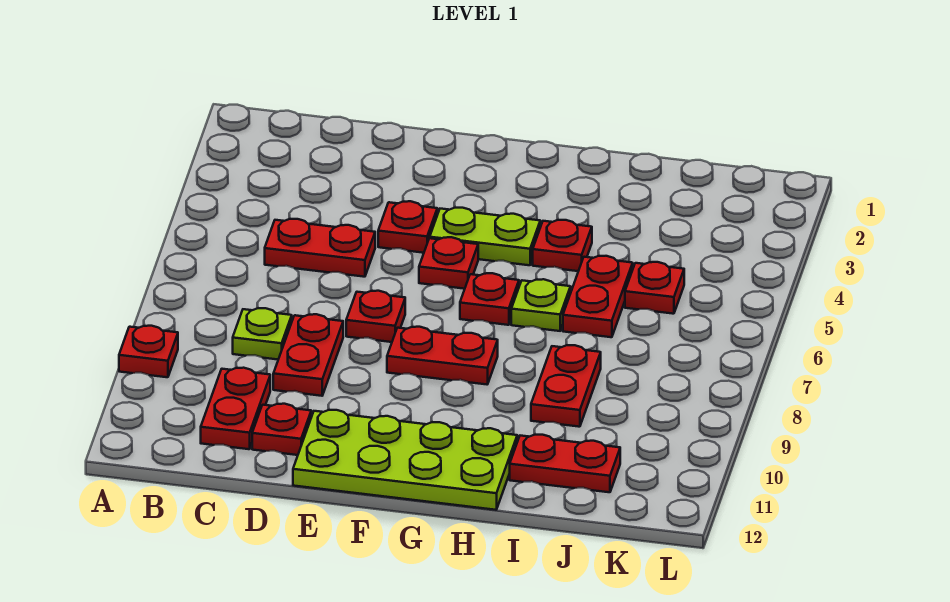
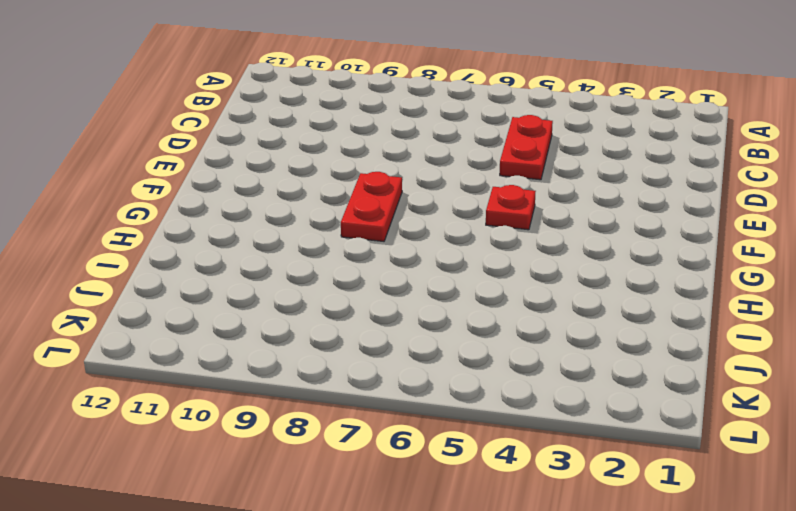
none -> red plate A9 level 1
none -> lime plate C8 level 1
none -> red plate C10:C11 level 1

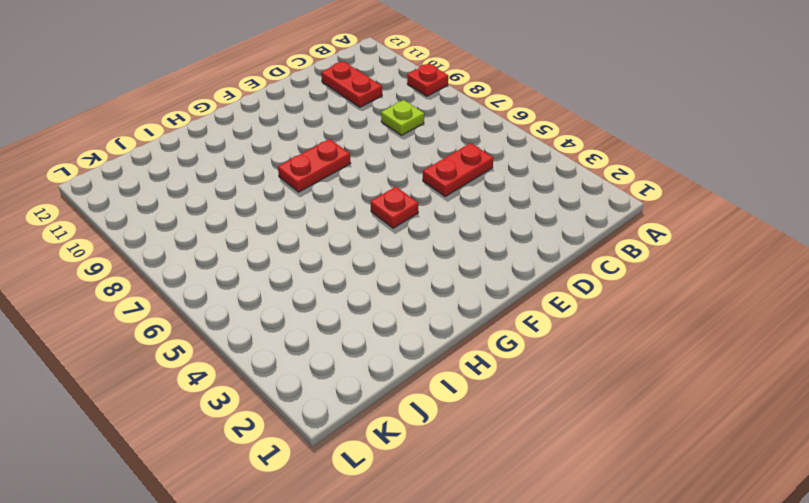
none -> red plate D8:D9 level 1
none -> red plate D11 level 1
none -> red plate E4 level 1

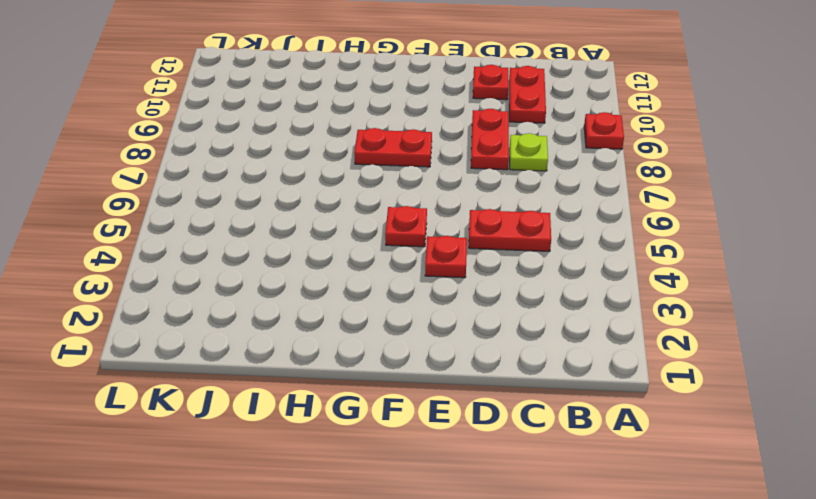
none -> red plate E7 level 1
none -> lime plate E11:H12 level 1
none -> lime plate F4:G4 level 1

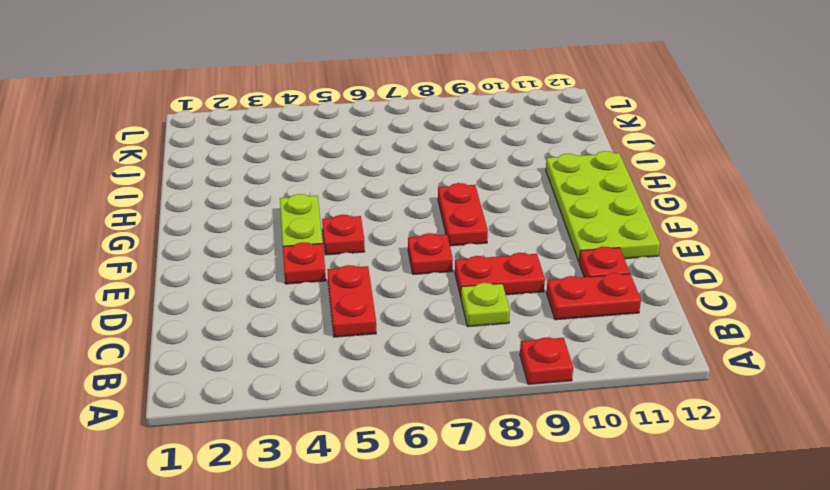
none -> red plate G6 level 1
none -> red plate H4 level 1
none -> lime plate H6 level 1

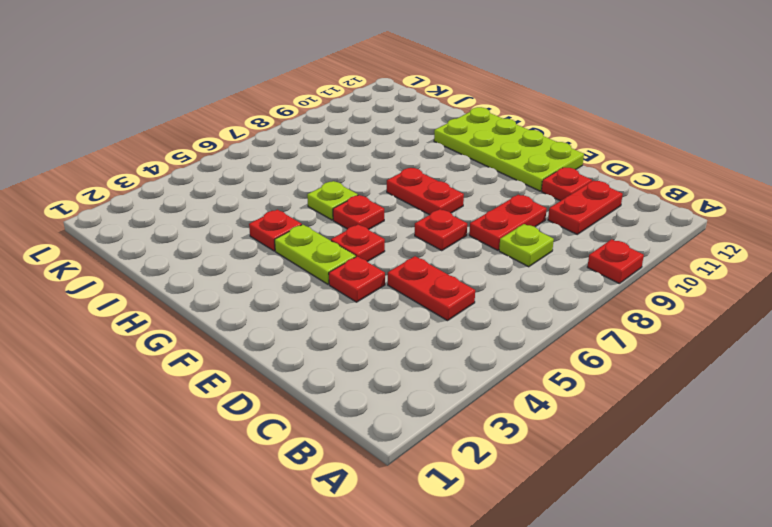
none -> red plate I5:I6 level 1
none -> red plate I8:I9 level 1
none -> red plate I11:J11 level 1

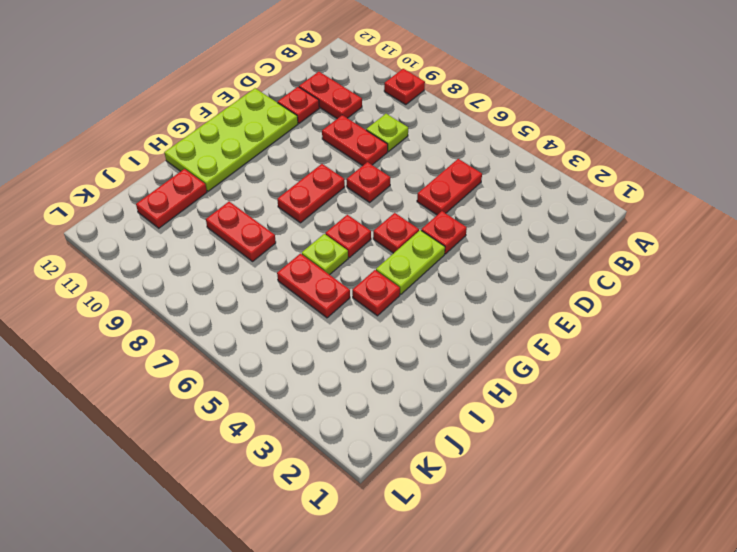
none -> red plate J5 level 1

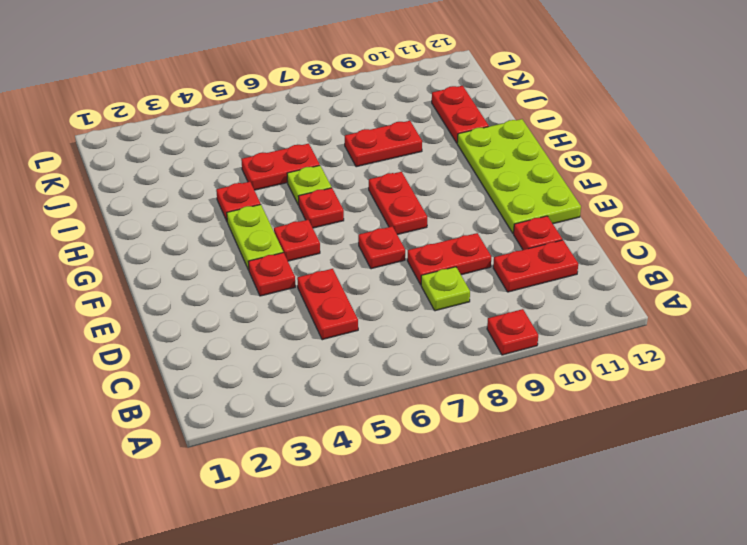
none -> red plate J5 level 1

